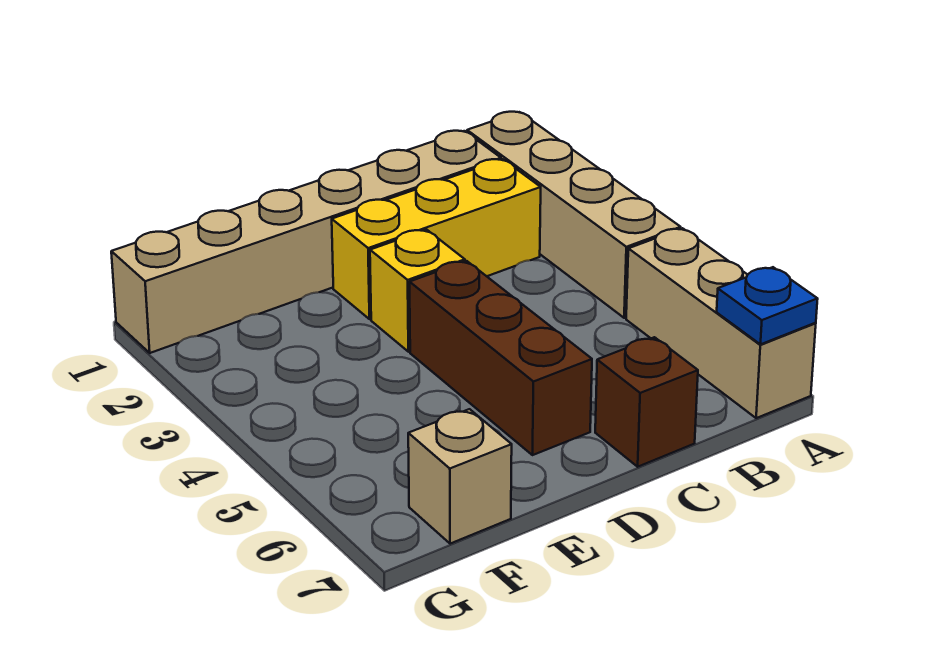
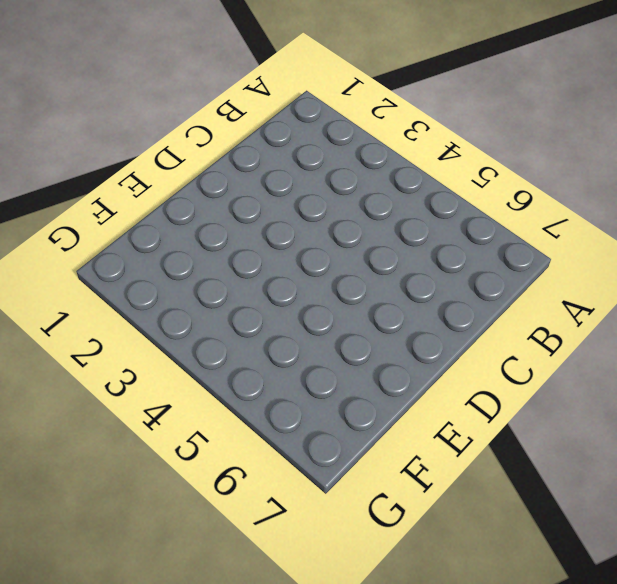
none -> tan brick A1:A4 level 1
none -> tan brick A5:A7 level 1

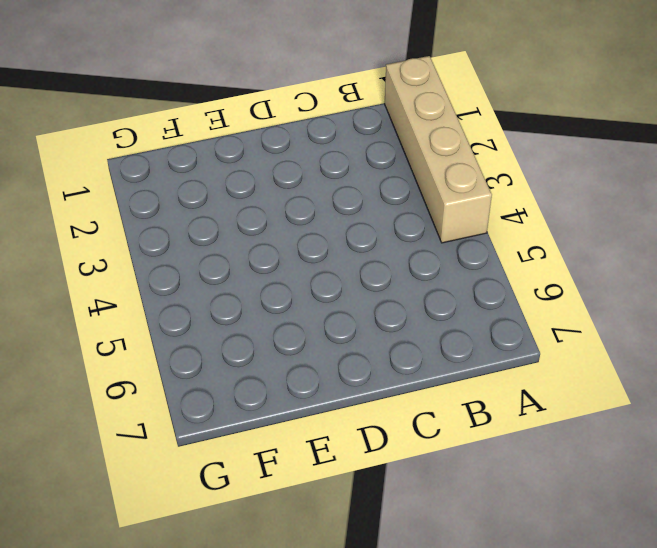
none -> tan brick A5:A7 level 1
none -> tan brick B1:G1 level 1

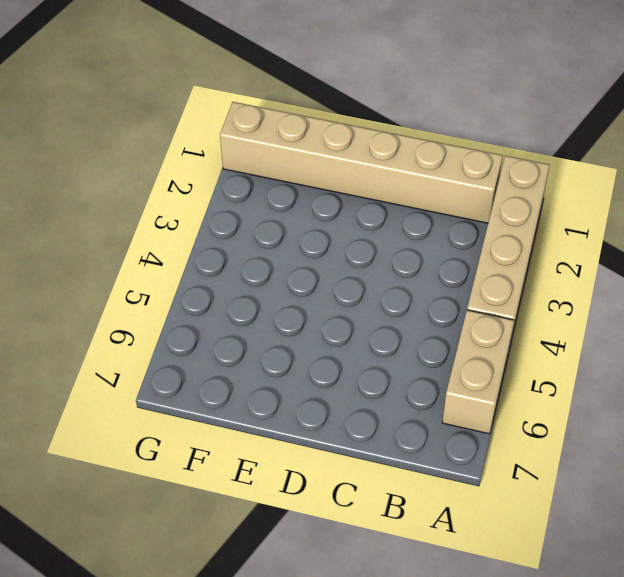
tan brick A5:A6 level 1 -> tan brick A5:A7 level 1
none -> yellow brick B2:D2 level 1
none -> brown brick C7 level 1

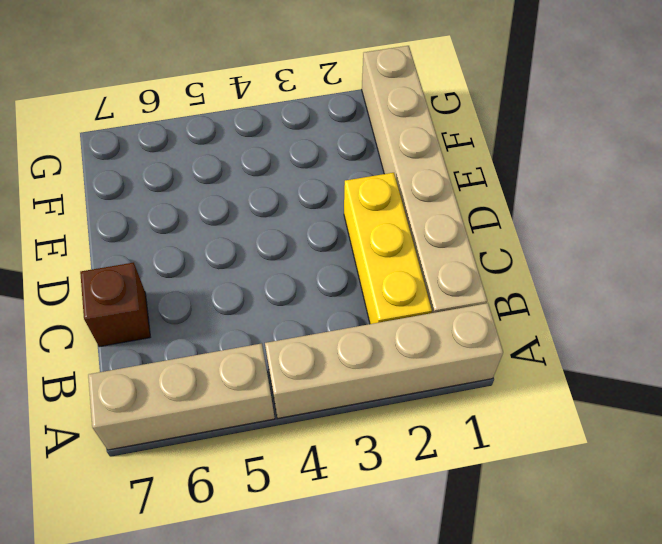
none -> yellow brick D3 level 1
none -> brown brick D4:D6 level 1

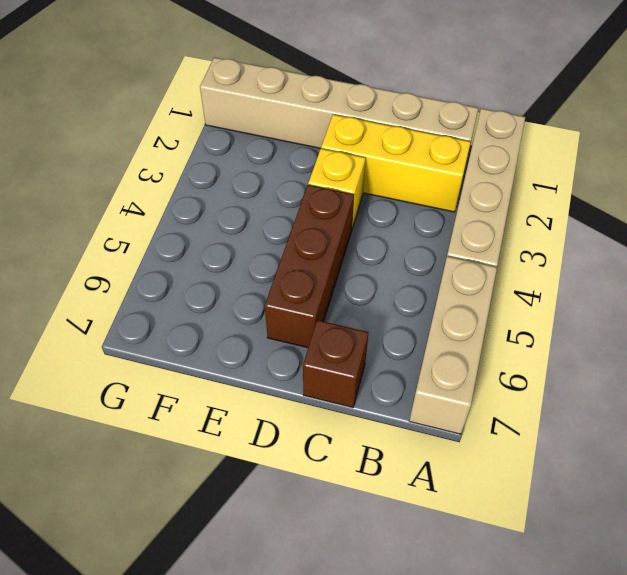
none -> tan brick F7 level 1
none -> blue plate A7 level 2

